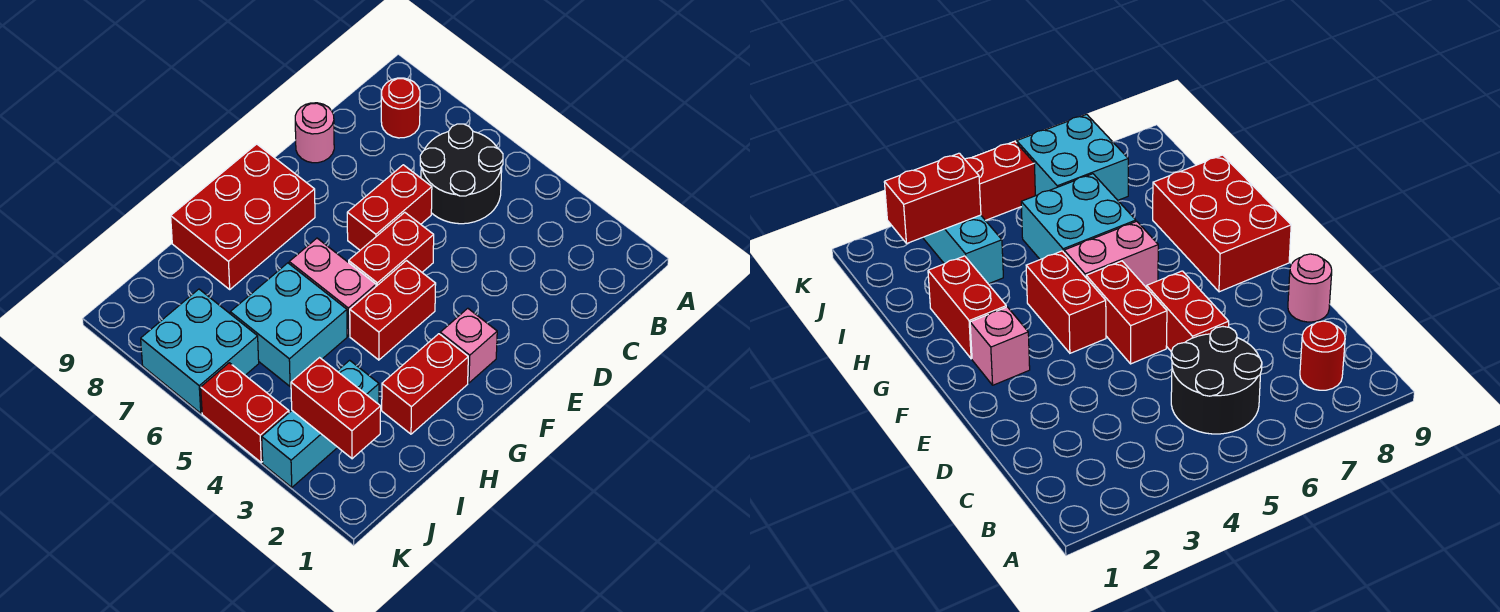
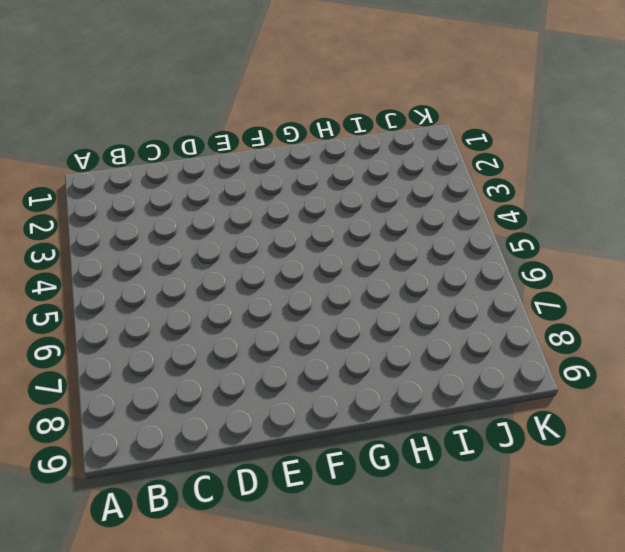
none -> black round brick B5:C6 level 1
none -> red round brick B8 level 1
none -> red brick D6:E6 level 1

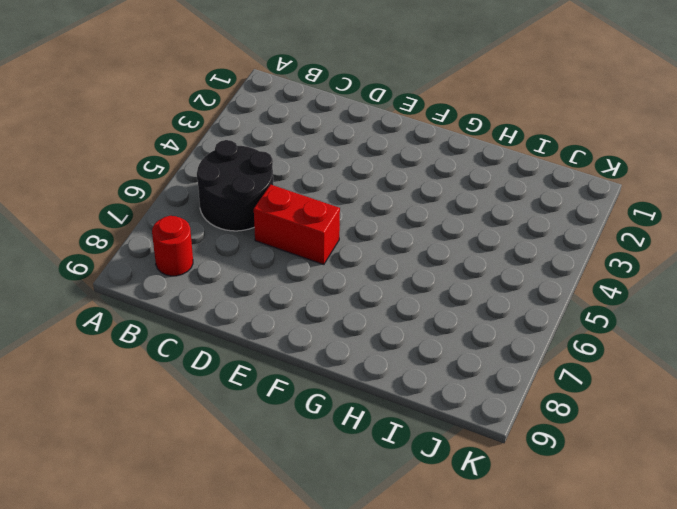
none -> pink round brick D9 level 1
none -> red brick E5:F5 level 1
none -> pink brick F2 level 1

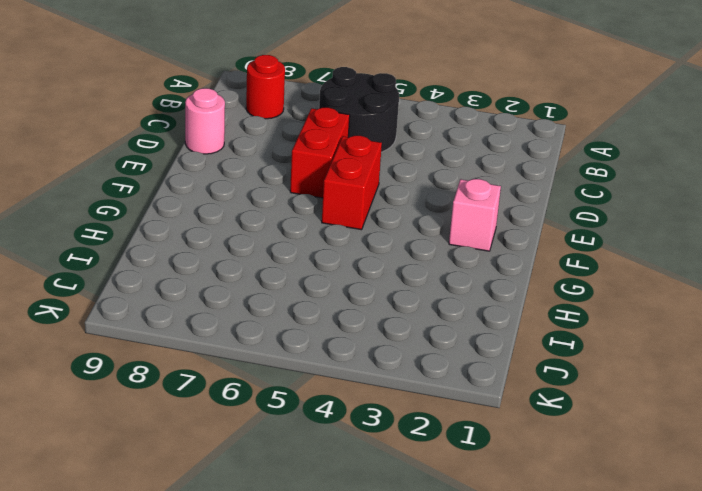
none -> red brick F4:G4 level 1
none -> red brick F8:H9 level 1
none -> red brick G2:H2 level 1

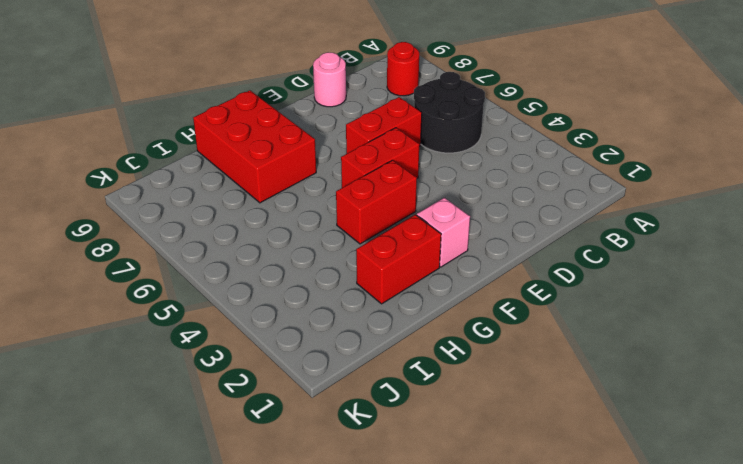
red brick G7:H9 level 1 -> red brick F8:H9 level 1
none -> pink brick G5:G6 level 1
none -> cyan brick H5:I6 level 1
none -> cyan brick I3:K3 level 1

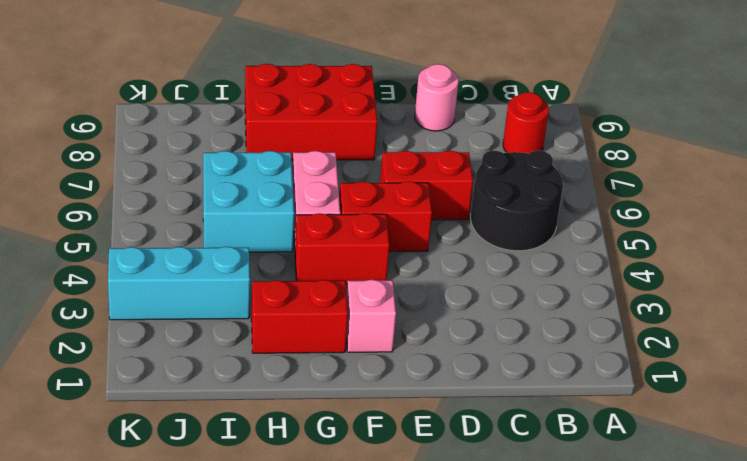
none -> cyan brick J6:K7 level 1
none -> red brick K4:K5 level 1
none -> red brick J2:J3 level 2

